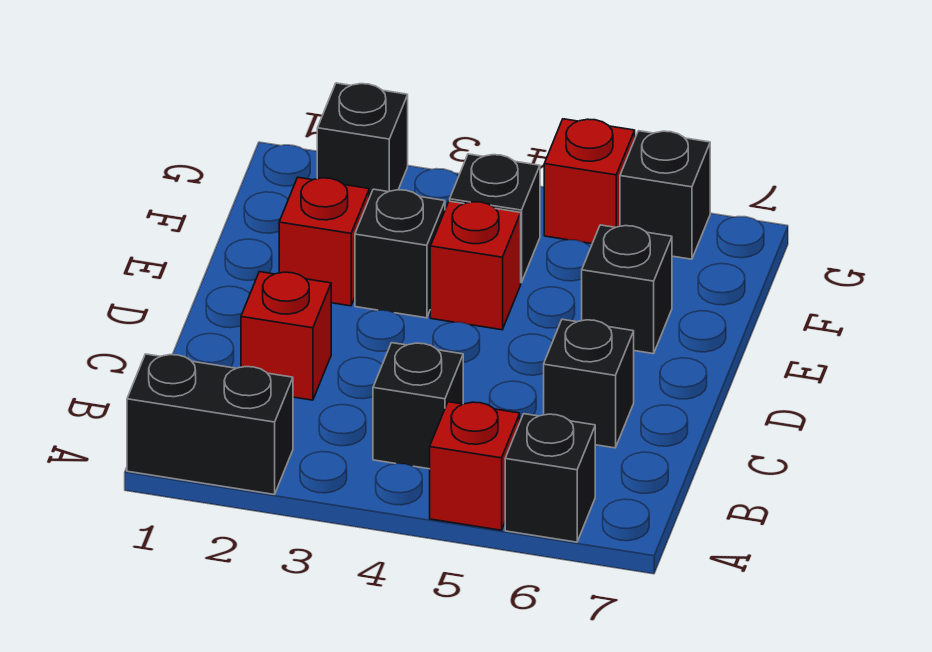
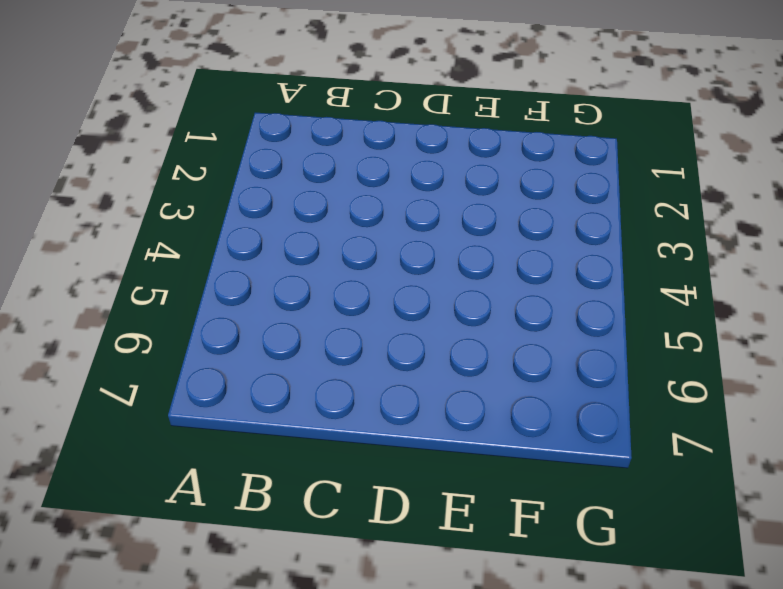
none -> black brick A1:A2 level 1
none -> red brick A5 level 1
none -> black brick A6 level 1

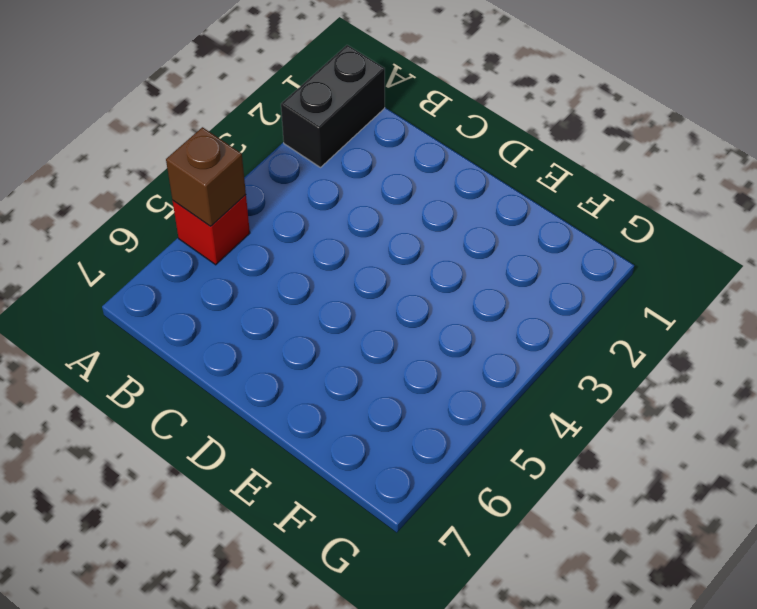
brown brick A5 level 2 -> none
none -> black brick A6 level 1
none -> black brick B4 level 1
none -> red brick C2 level 1

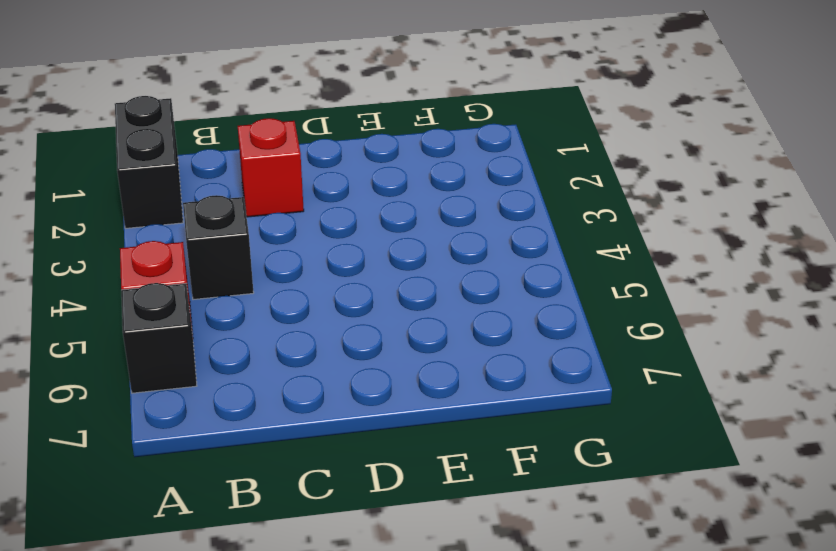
none -> black brick C6 level 1
none -> red brick E2 level 1
none -> black brick E3 level 1

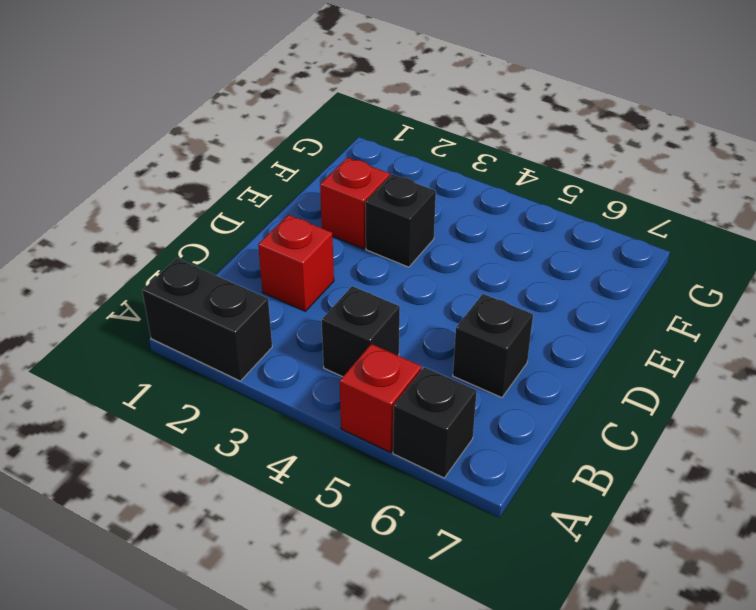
none -> red brick E4 level 1
none -> black brick E6 level 1
none -> black brick F4 level 1

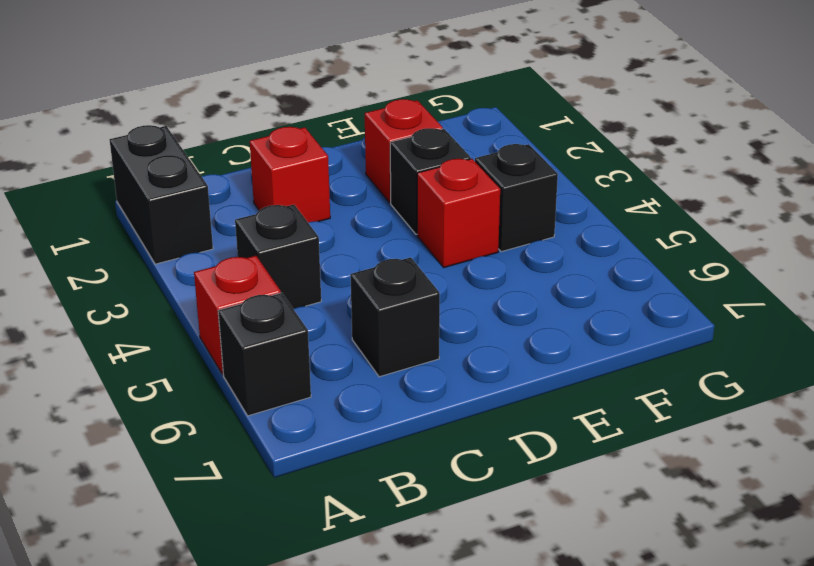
none -> black brick E6 level 1
none -> black brick G2 level 1
none -> red brick G5 level 1

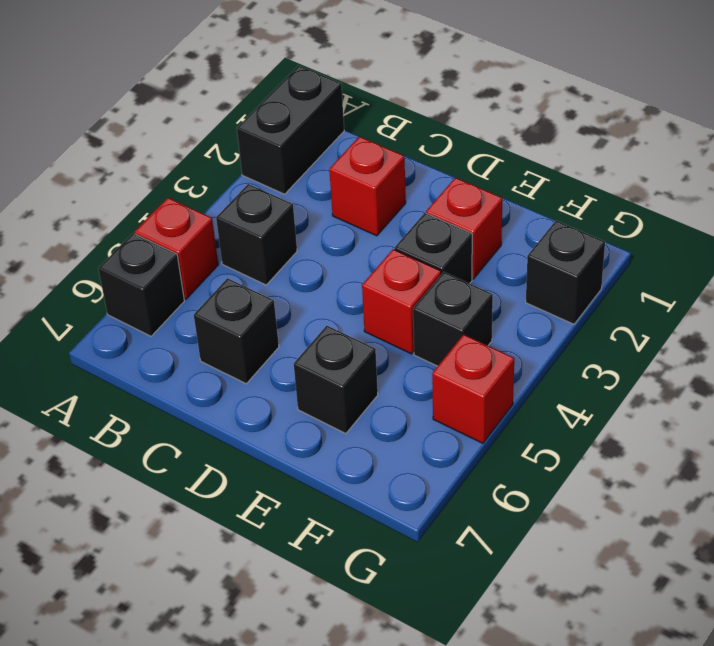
none -> black brick G6 level 1

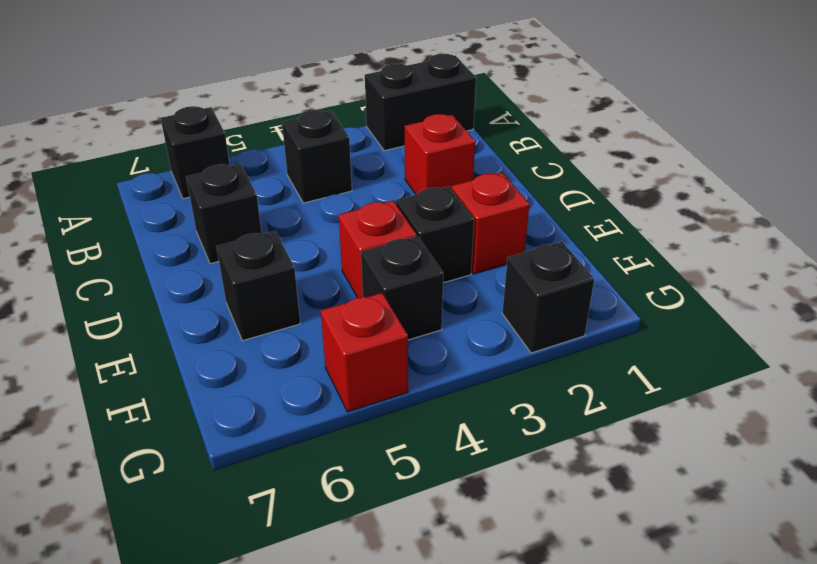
none -> red brick A5 level 1
none -> black brick G6 level 1

